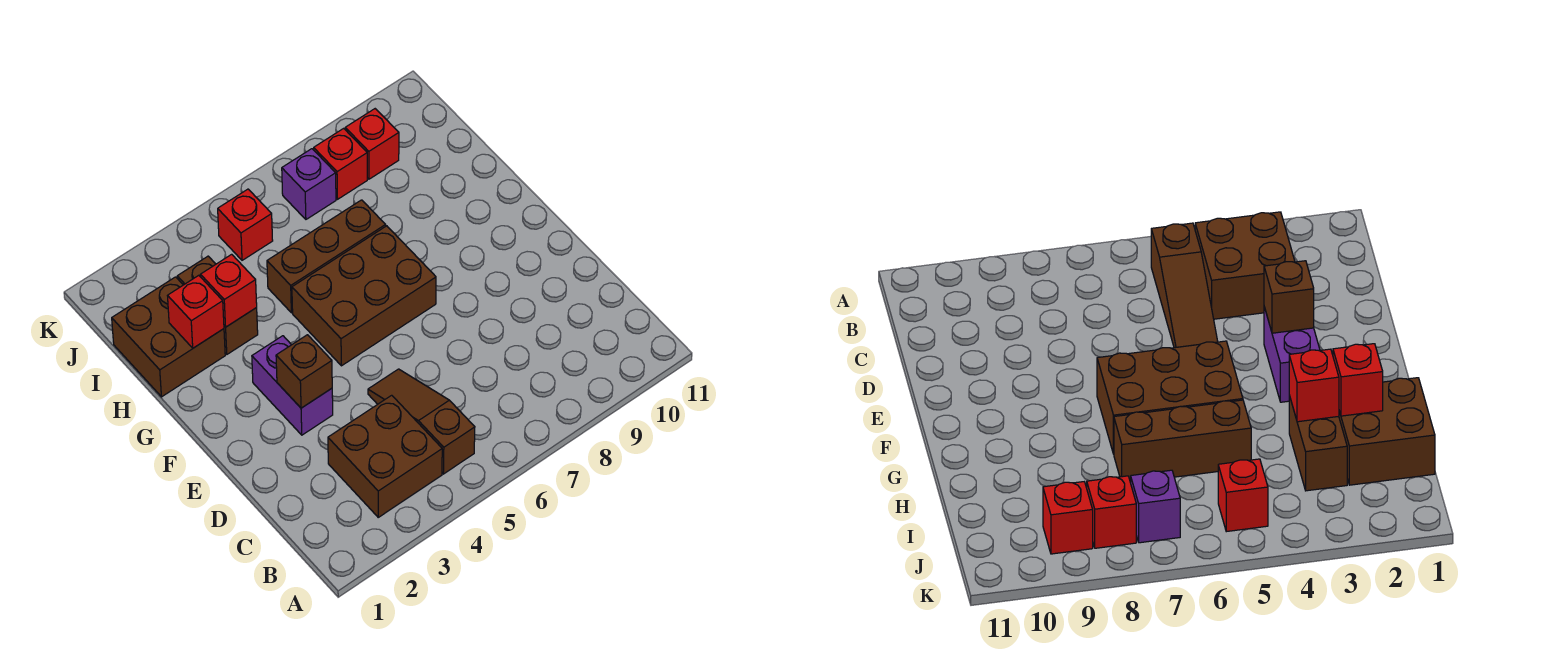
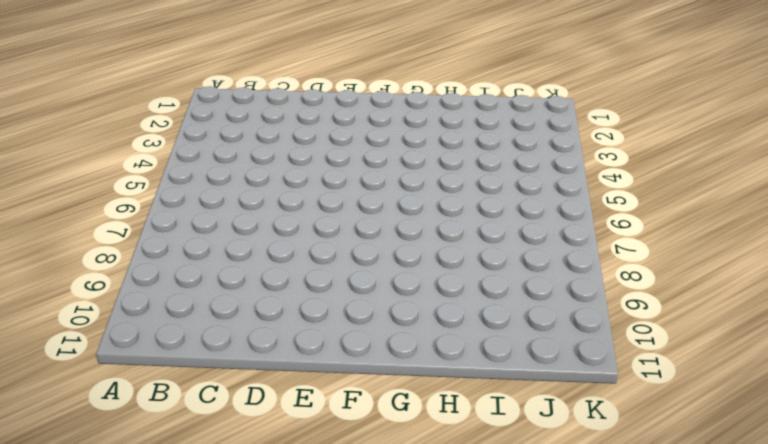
none -> brown brick B3:C4 level 1
none -> brown slope B5:D5 level 1 top B
none -> purple brick E3:F3 level 1

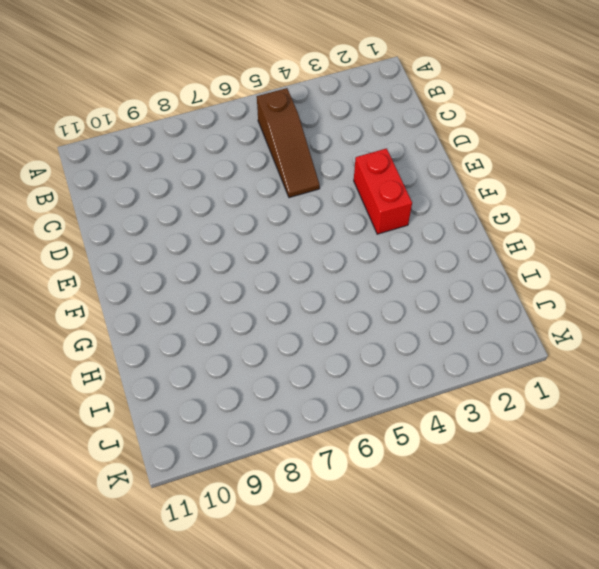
red brick E3:F3 level 1 -> purple brick E3:F3 level 1
none -> brown brick B3:C4 level 1
none -> brown brick F5:G7 level 1
none -> brown brick H1:I2 level 1

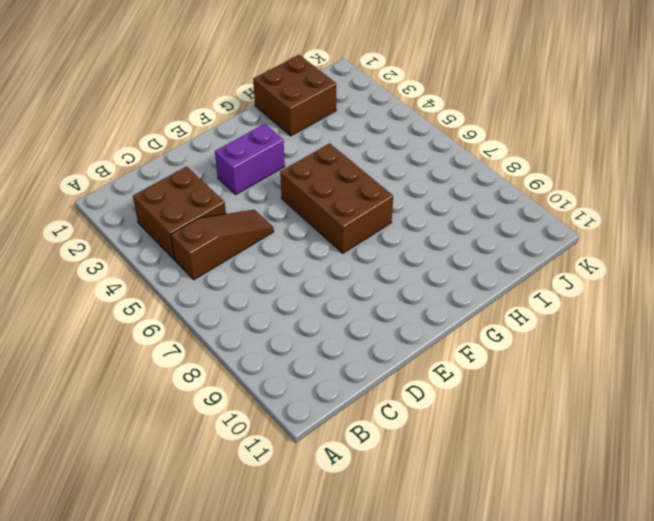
none -> brown brick H3:I3 level 1
none -> brown brick H5:H7 level 1
none -> red brick J5 level 1

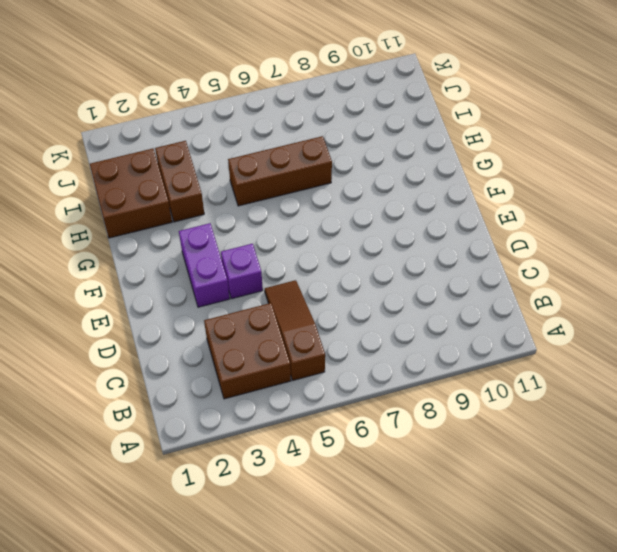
purple brick E4 level 1 -> purple brick J7 level 1
none -> brown brick F5:G7 level 1
none -> red brick J5 level 1
none -> red brick J8 level 1

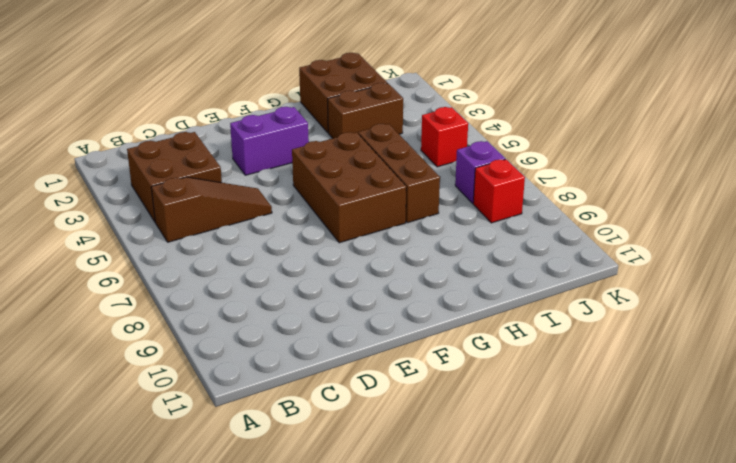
none -> red brick J9 level 1
none -> brown brick E3 level 2
none -> red brick H2 level 2

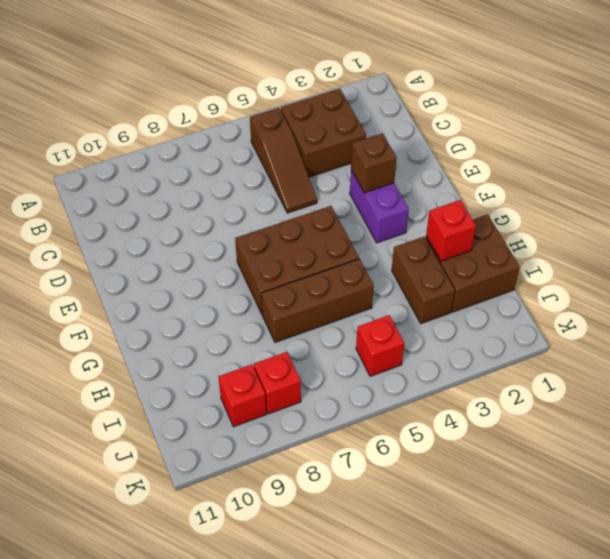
none -> purple brick J7 level 1
none -> red brick H3 level 2

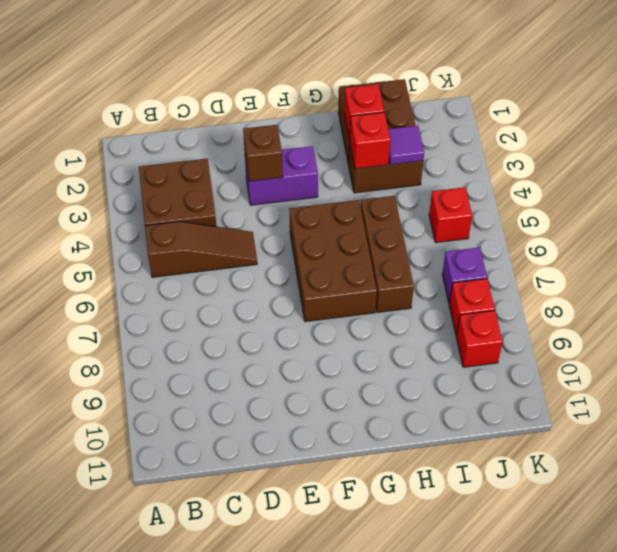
purple tile I3 level 2 -> none

